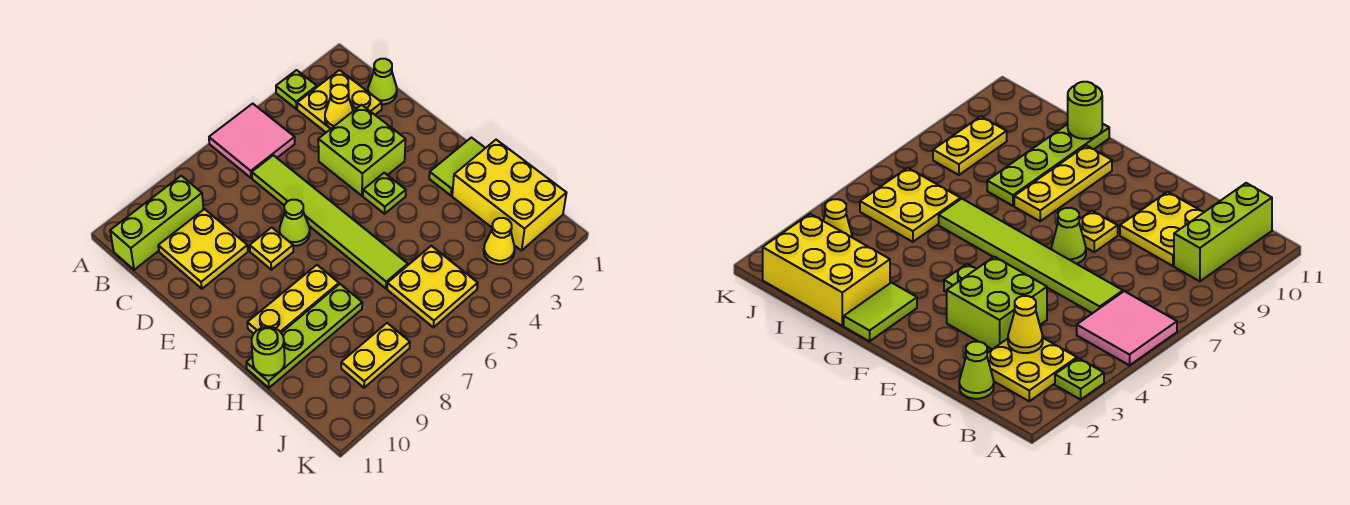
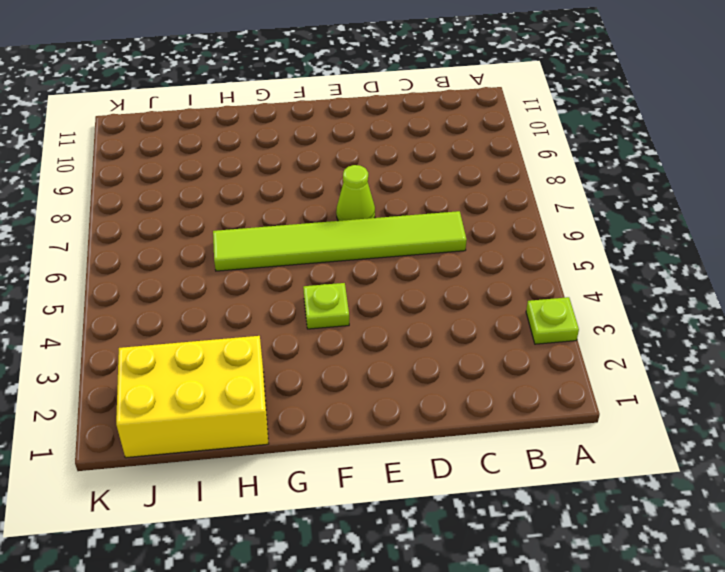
none -> pink tile A5:B6 level 1
none -> yellow plate B2:C3 level 1
none -> lime brick B9:B11 level 1

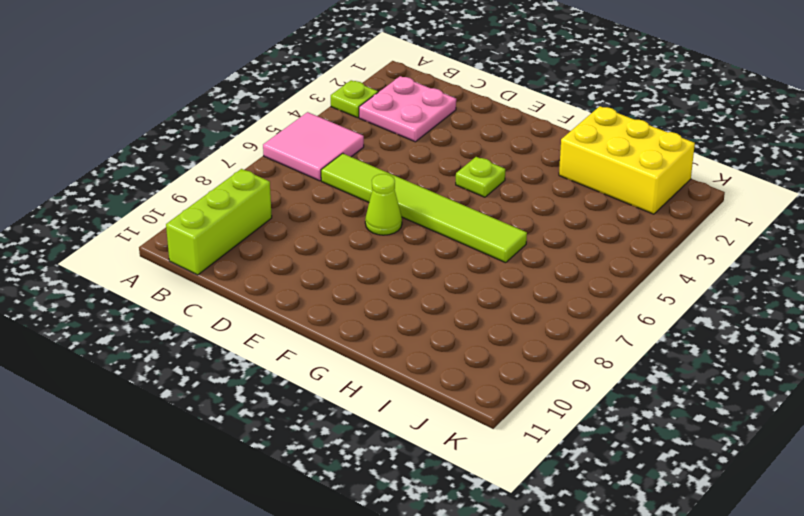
pink plate B2:C3 level 1 -> yellow plate B2:C3 level 1
none -> lime cone C1 level 1
none -> yellow plate C9:D10 level 1
none -> lime brick D3:E4 level 1

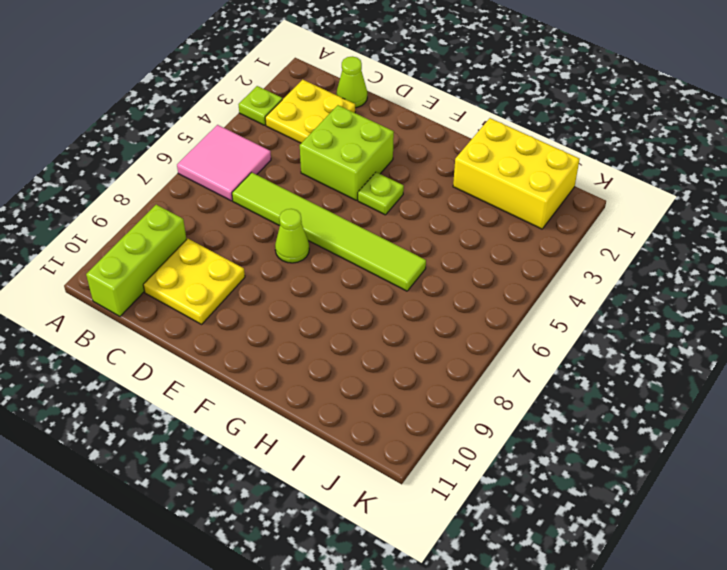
none -> yellow plate E8 level 1
none -> lime tile G1:G2 level 1
none -> yellow plate G8:G10 level 1

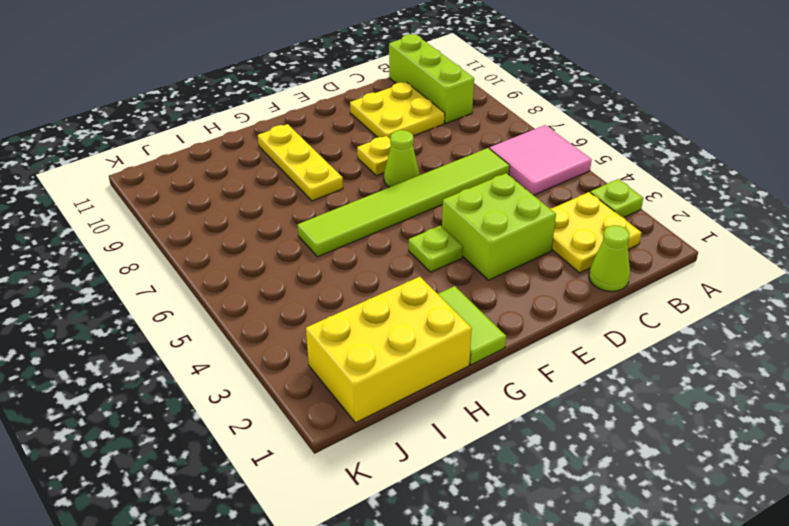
none -> lime plate H8:H11 level 1
none -> yellow plate I5:J6 level 1
none -> yellow cone J3 level 1

